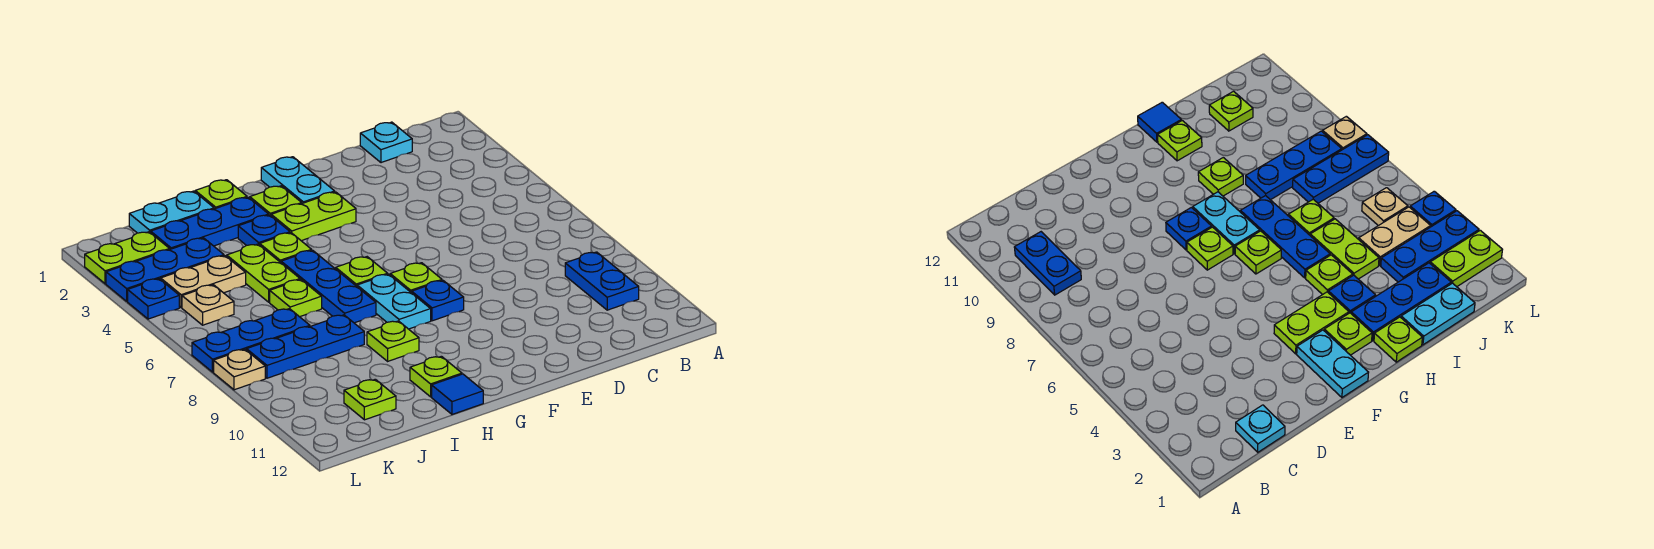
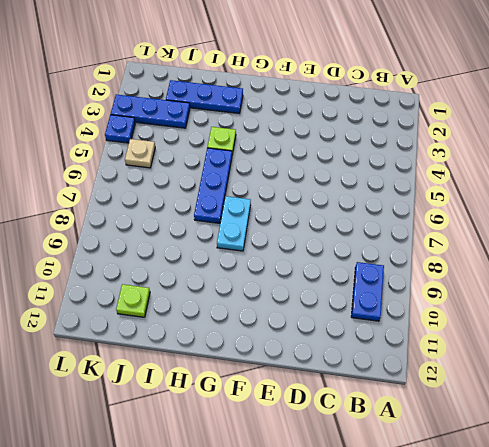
none -> cyan plate C1 level 1
none -> cyan plate F1:F2 level 1
none -> lime plate F3:G3 level 1

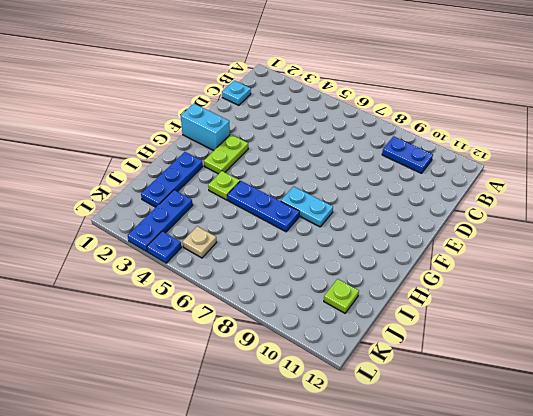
cyan brick F1:F2 level 1 -> cyan plate F1:F2 level 1
none -> lime plate F7 level 1
none -> blue plate F8 level 1
none -> lime plate G2 level 1

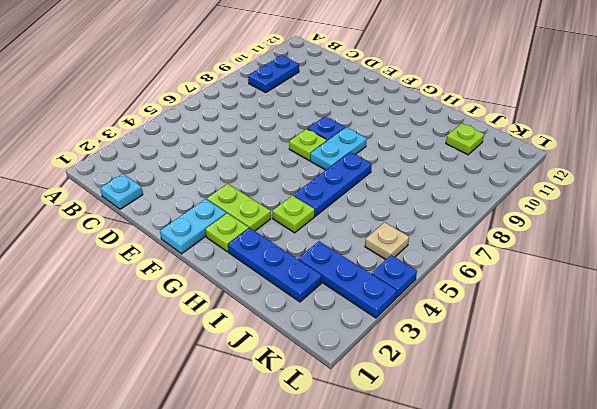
none -> lime plate G6 level 1
none -> lime plate H1 level 1
none -> blue plate H3 level 1

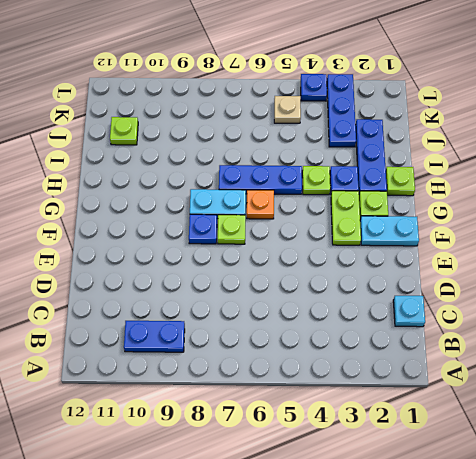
orange plate G6 level 1 -> lime plate G6 level 1
none -> lime plate H9 level 1
none -> lime plate H11 level 1
none -> blue tile H12 level 1

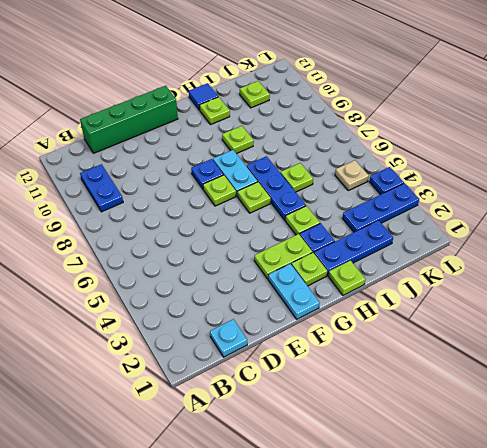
green brick C12:F12 level 1 -> none
none -> cyan plate I1:J1 level 1
none -> lime plate I4:I5 level 1
none -> blue plate I8:K8 level 1

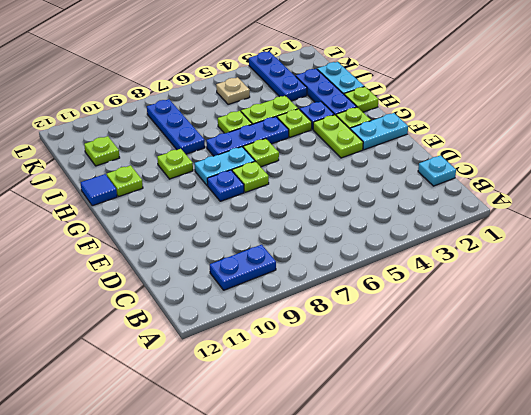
none -> tan plate J4:K4 level 1
none -> blue plate J7:L7 level 1
none -> lime plate K2:L2 level 1

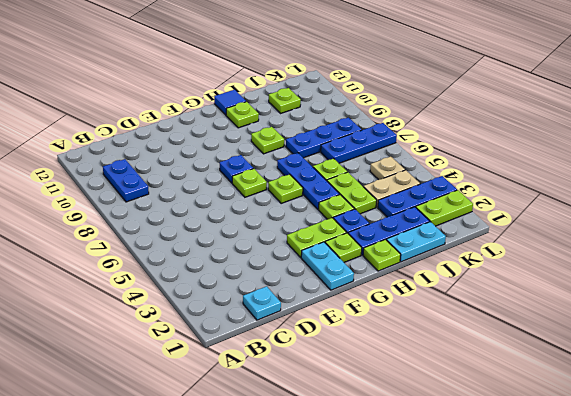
none -> cyan plate G7:G8 level 1
none -> blue plate L4 level 1
none -> tan plate L8 level 1

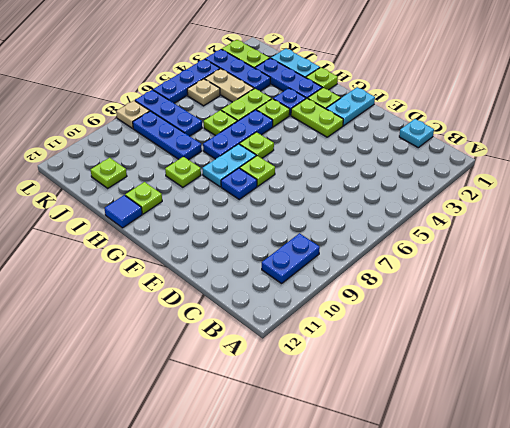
blue plate L4:L6 level 1 -> blue plate L4 level 1

